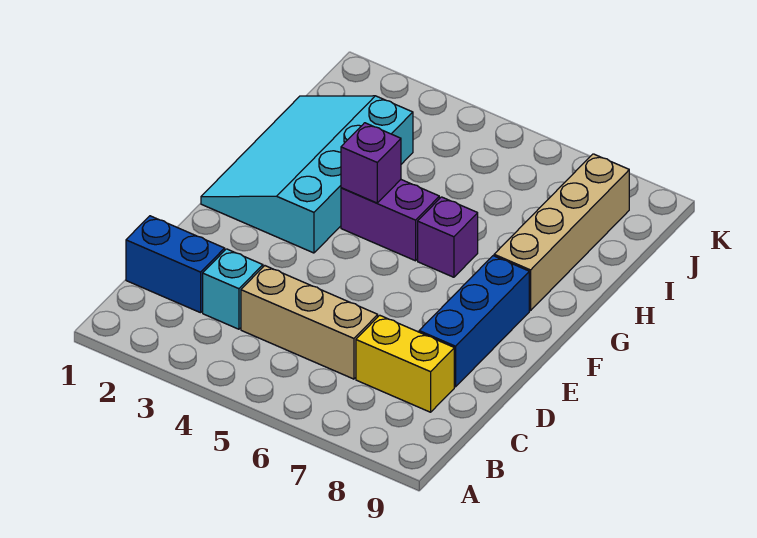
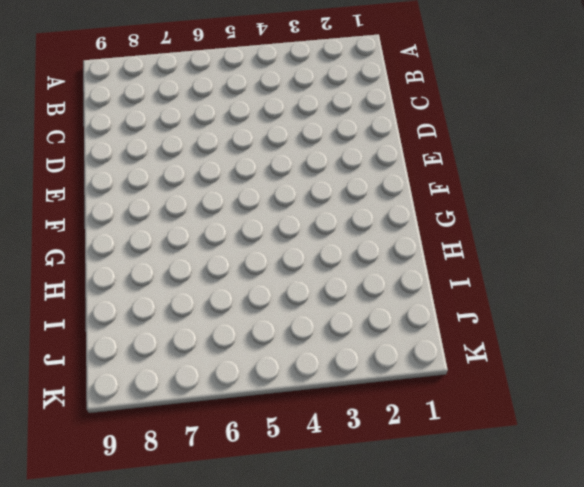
none -> blue brick C1:C2 level 1
none -> cyan brick C3 level 1

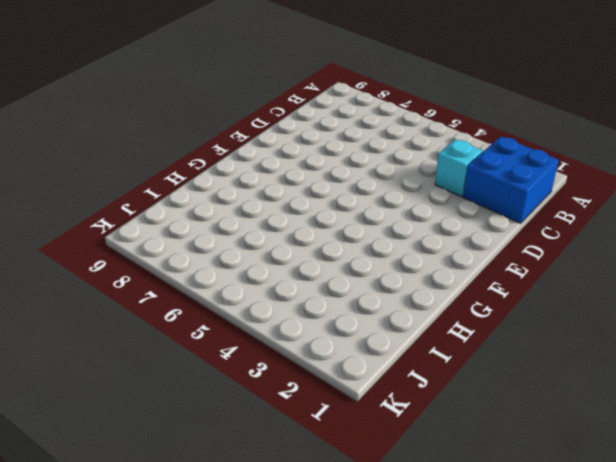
blue brick B1:C2 level 1 -> blue brick C1:C2 level 1
none -> tan brick C4:C6 level 1
none -> yellow brick C7:C8 level 1

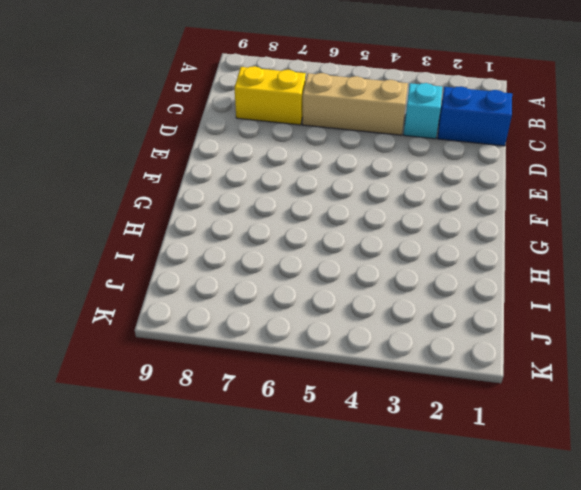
none -> blue brick D8:F8 level 1
none -> cyan slope F1:I3 level 1 top 3

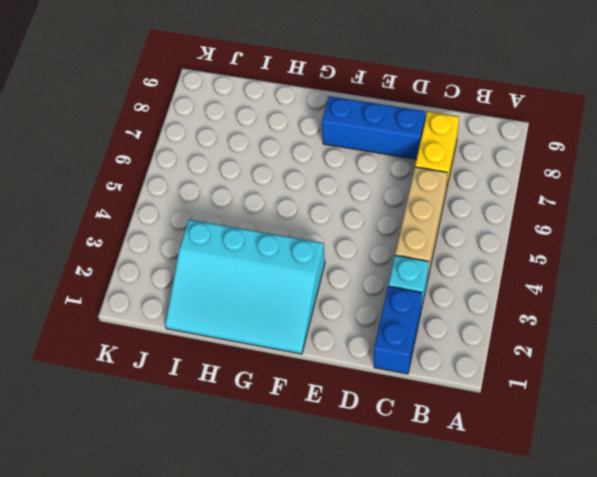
none -> purple brick G4:G5 level 1
none -> purple brick G6 level 1

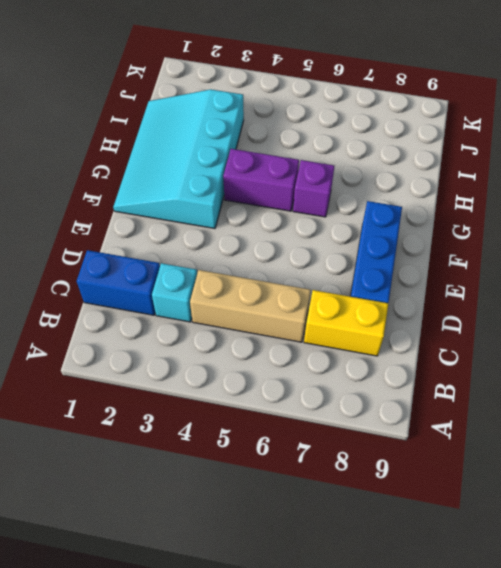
none -> tan brick G8:J8 level 1
none -> purple brick G4 level 2

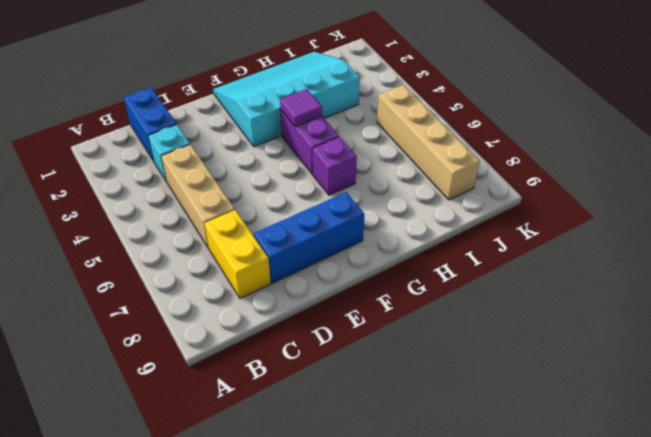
purple tile G4 level 2 -> purple brick G4 level 2
tan brick J5:J8 level 1 -> tan brick G8:J8 level 1

